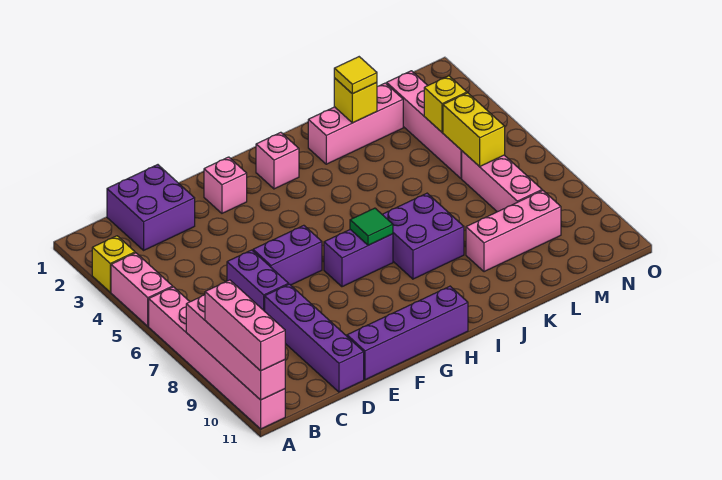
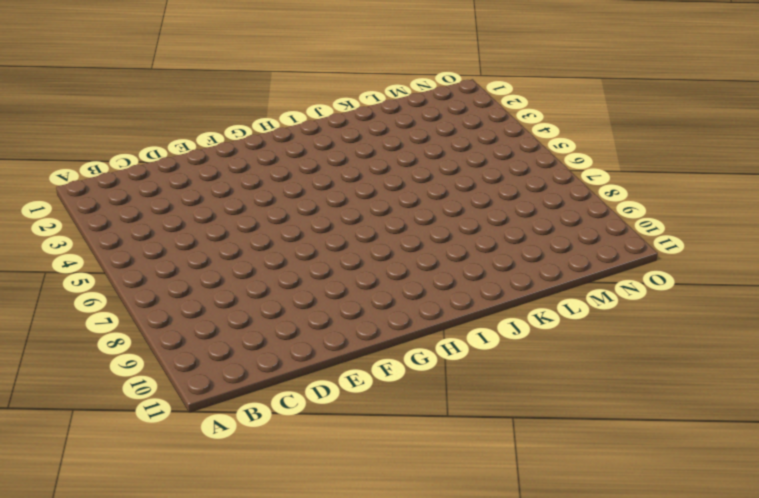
none -> yellow brick A3 level 1
none -> pink brick A4:A5 level 1
none -> pink brick A6:A11 level 1

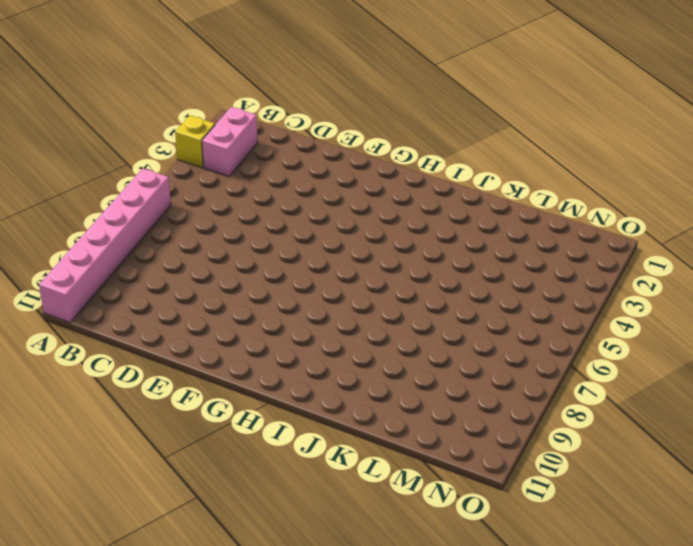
pink brick B2:B3 level 1 -> pink brick A4:A5 level 1
none -> purple brick C1:D2 level 1
none -> purple brick D6:D7 level 1
none -> purple brick D8:D11 level 1

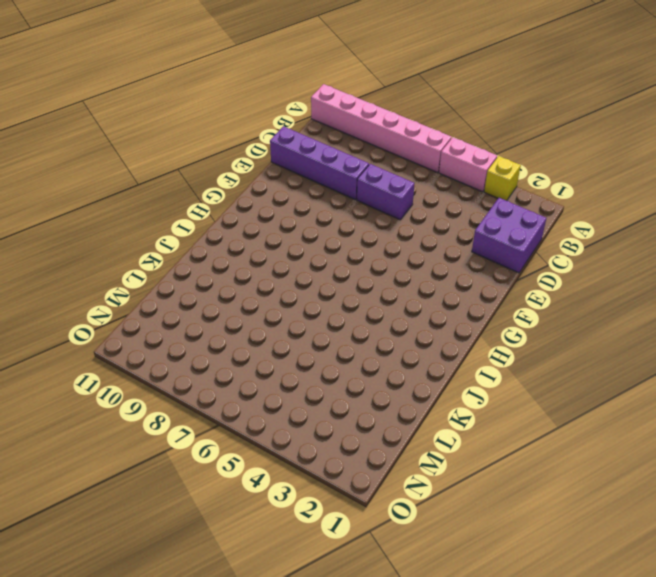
none -> purple brick E6:F6 level 1
none -> purple brick E11:H11 level 1
none -> pink brick F2 level 1

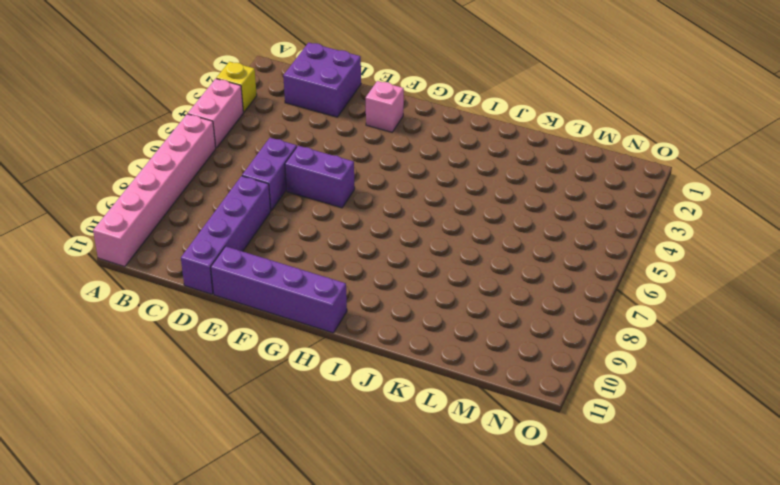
none -> purple brick G7:H7 level 1
none -> pink brick H2 level 1
none -> purple brick I7:J8 level 1

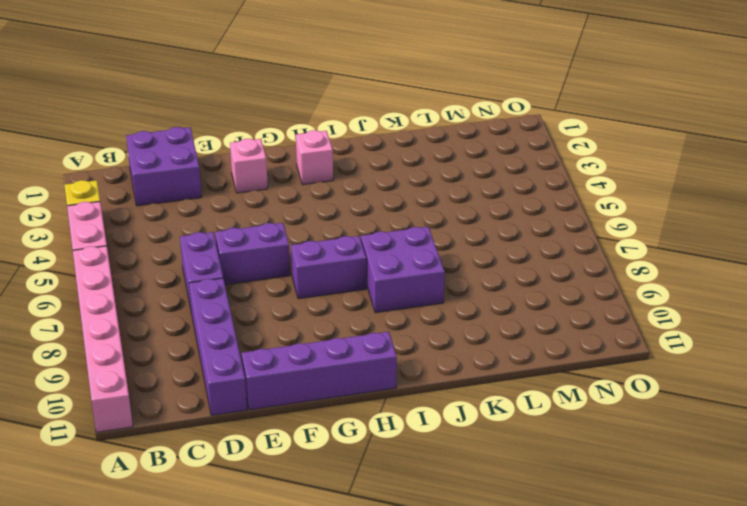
none -> pink brick J2:L2 level 1
none -> pink brick K9:M9 level 1
none -> pink brick M2:M5 level 1

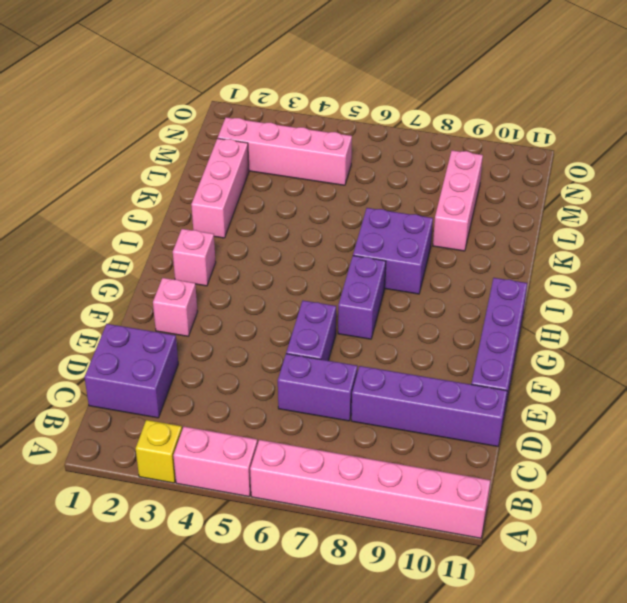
none -> pink brick M6:M8 level 1
none -> pink brick A8:A11 level 2
none -> green tile H7 level 2

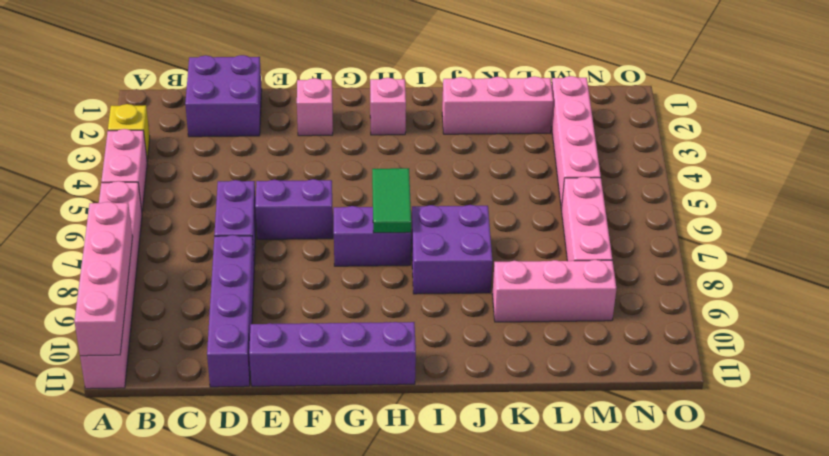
green tile H6:H7 level 2 -> green tile H7 level 2
none -> yellow brick K2 level 2
none -> yellow brick M4 level 2
none -> yellow brick M5:M6 level 2

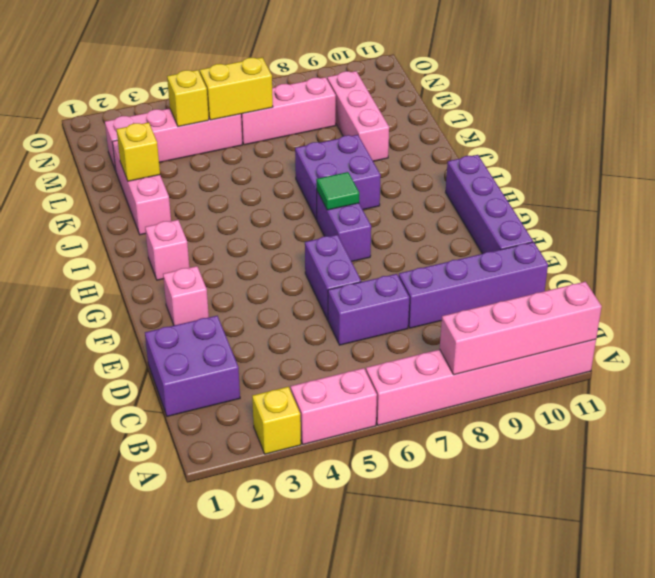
none -> pink brick A9:A11 level 3
none -> yellow tile K2 level 3

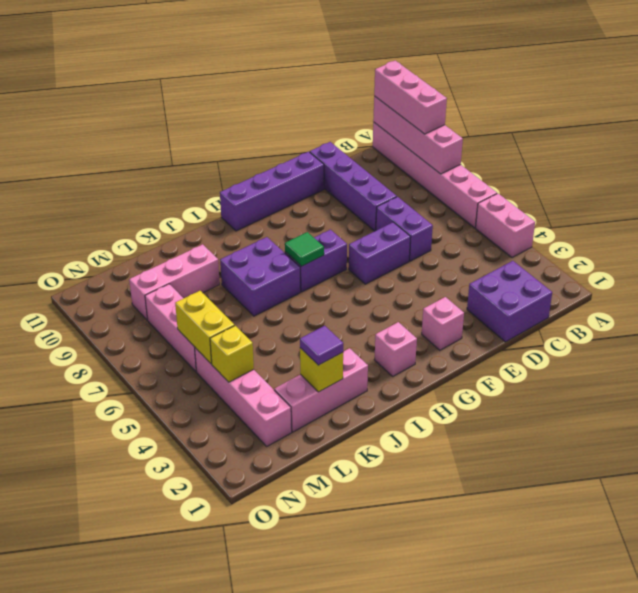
purple tile K2 level 3 -> yellow tile K2 level 3
none -> yellow brick A3 level 1

